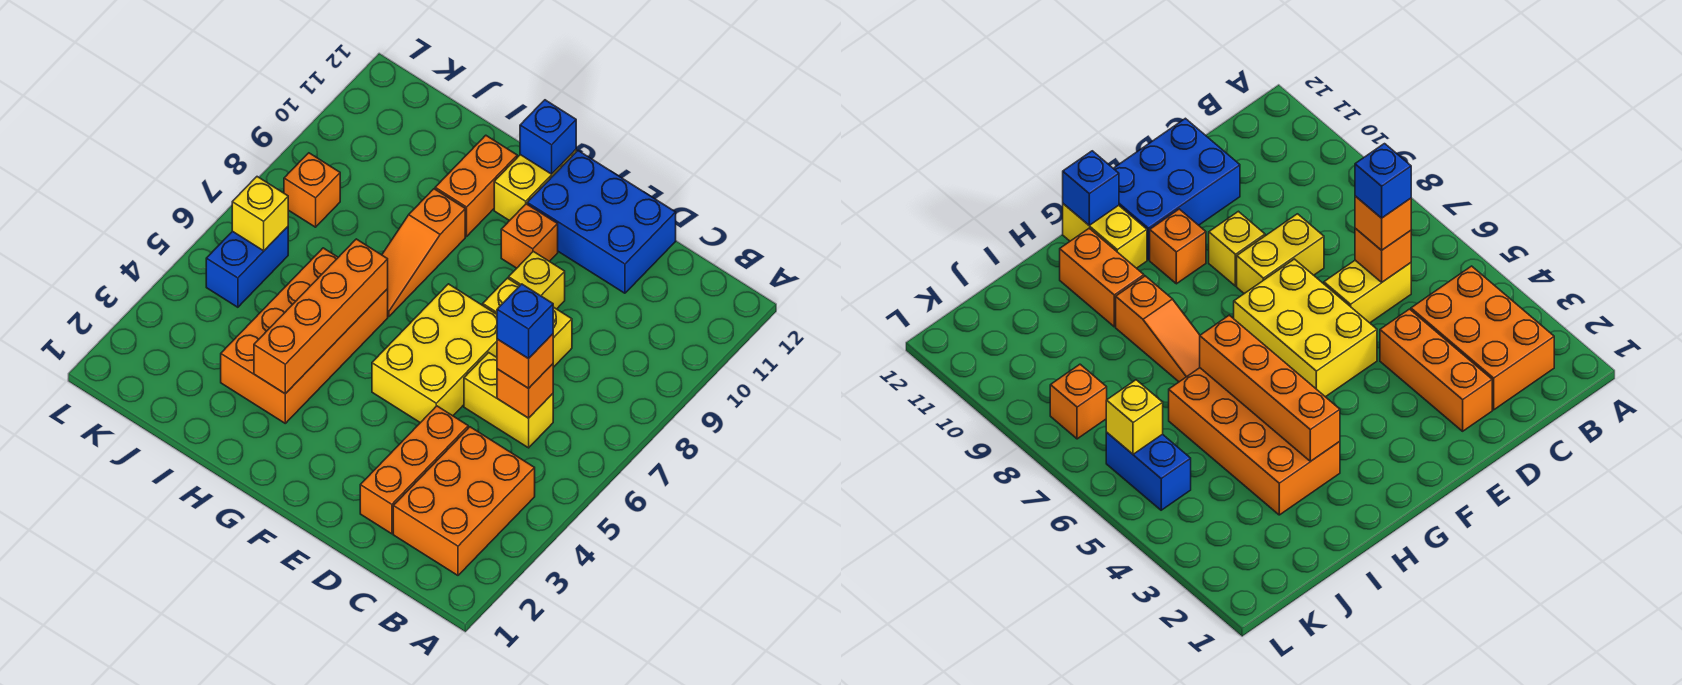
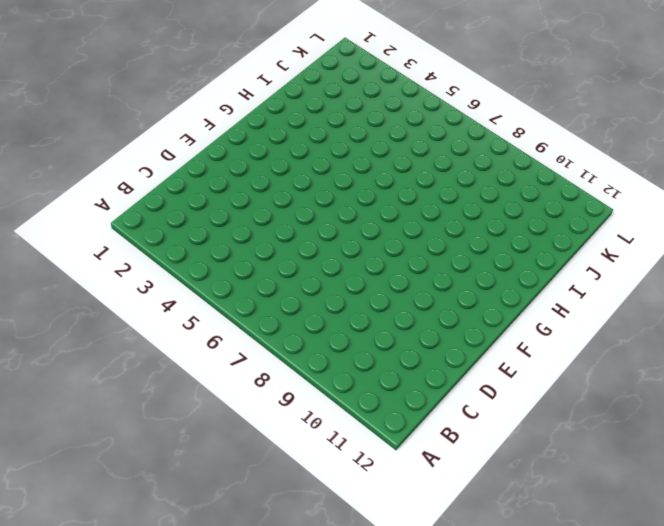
none -> orange brick B2:C4 level 1
none -> yellow brick C6:D6 level 1
none -> orange brick D2:D4 level 1

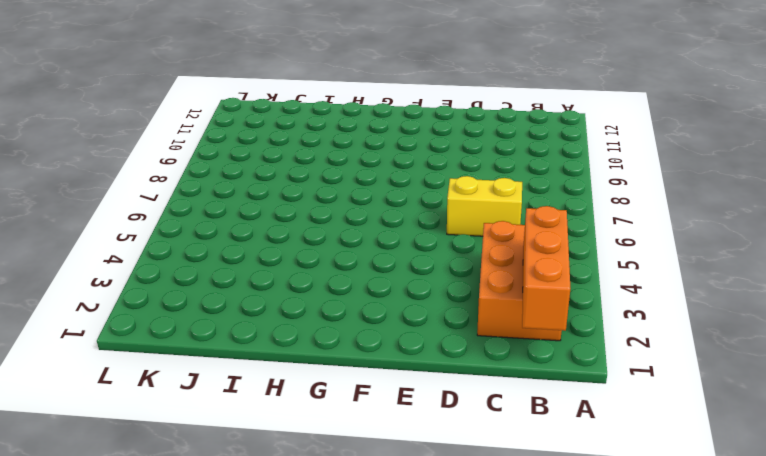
orange brick B1:B3 level 2 -> orange brick D2:D4 level 1
none -> yellow brick D8:E8 level 1
none -> blue brick D11:F12 level 1
none -> yellow brick E5:F7 level 1

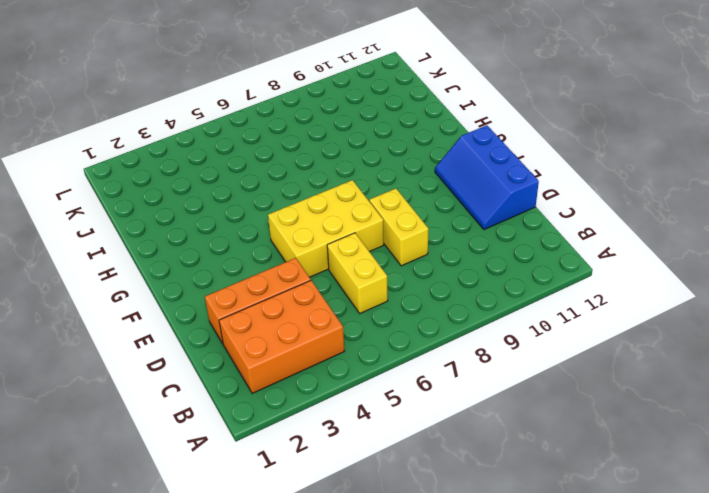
blue slope D11:F12 level 1 top 12 -> blue brick D11:F12 level 1
none -> yellow brick E9 level 1
none -> orange brick F10 level 1
none -> yellow brick G11:G12 level 1

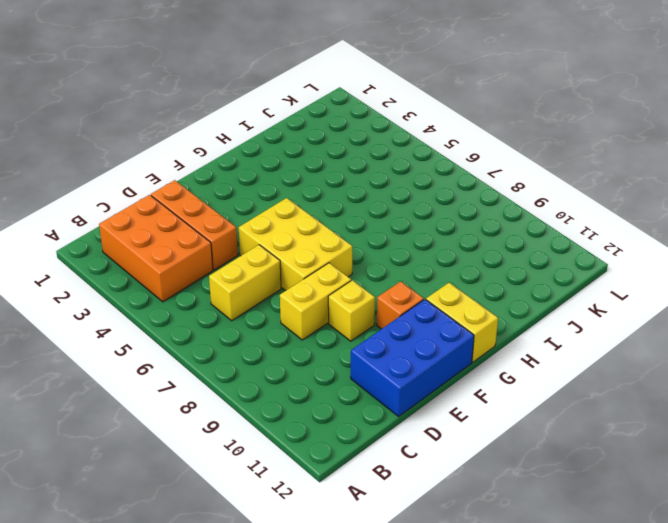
none -> orange brick H3:I6 level 1
none -> orange slope H7:H9 level 1 top 9
none -> orange brick H10:H11 level 1

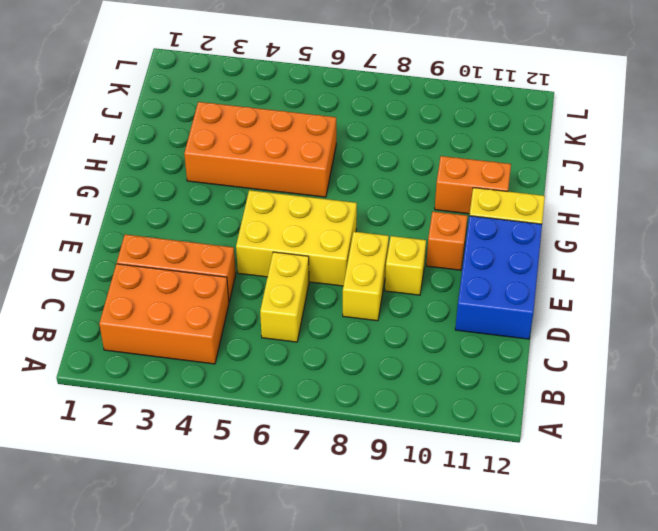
none -> orange slope H7:H9 level 1 top 9
none -> blue brick K5:K6 level 1
none -> orange brick K8 level 1

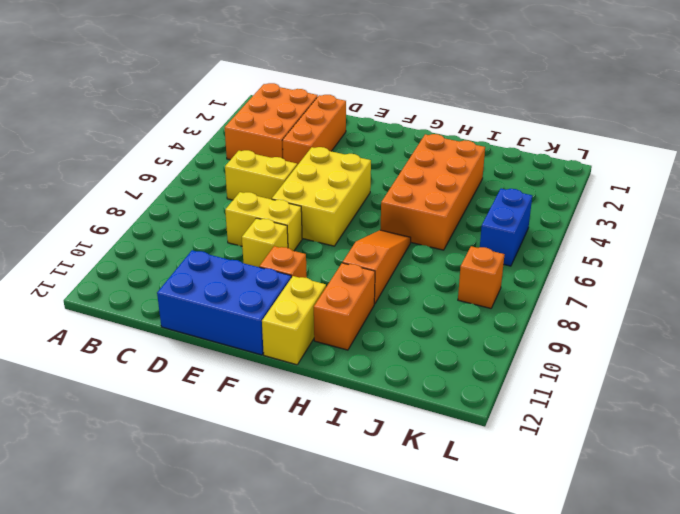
none -> orange brick C6 level 2
none -> blue brick G12 level 2
none -> orange brick H3:H6 level 2

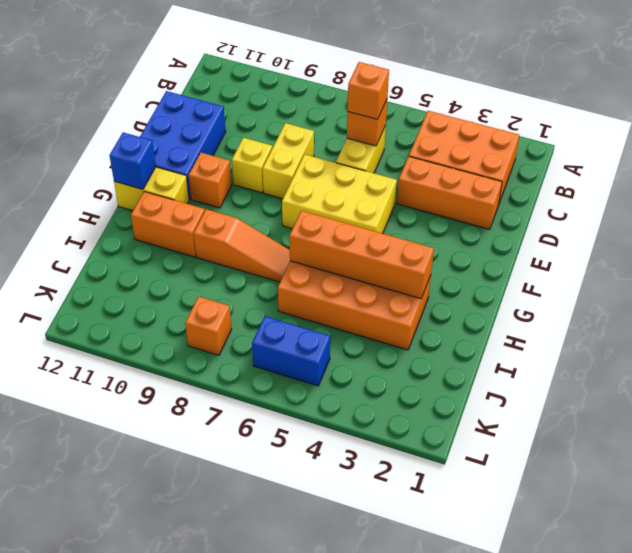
none -> yellow brick K6 level 2
none -> blue brick C6 level 4

